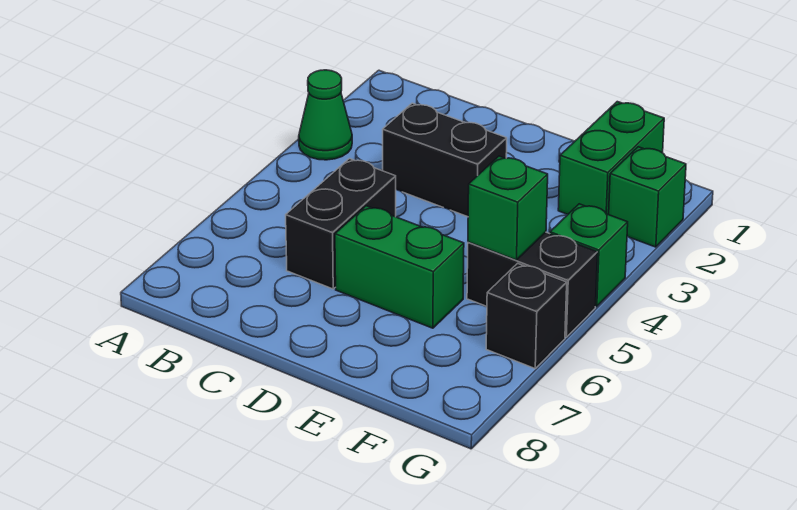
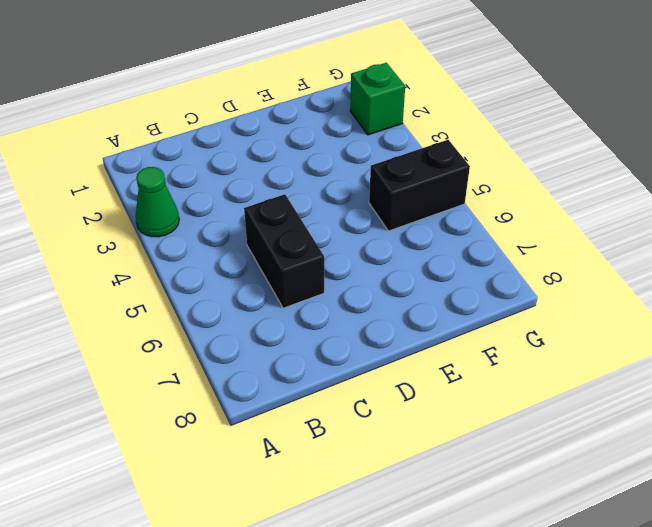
none -> black brick C3:D3 level 1
none -> green brick D6:E6 level 1

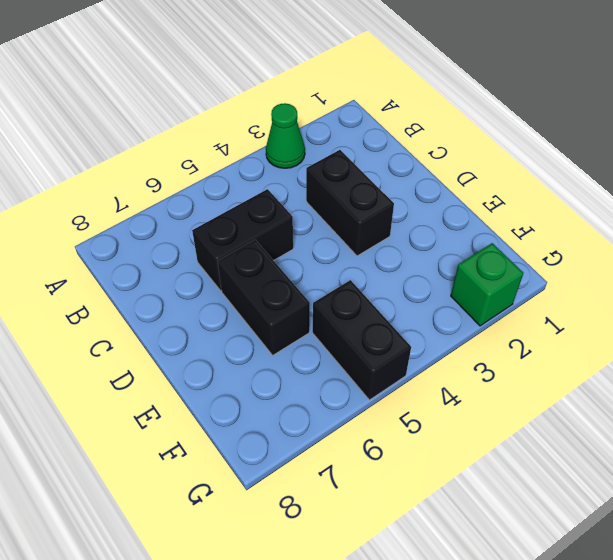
black brick D6:E6 level 1 -> green brick D6:E6 level 1
none -> green brick F1:F2 level 1
none -> green brick G4 level 1

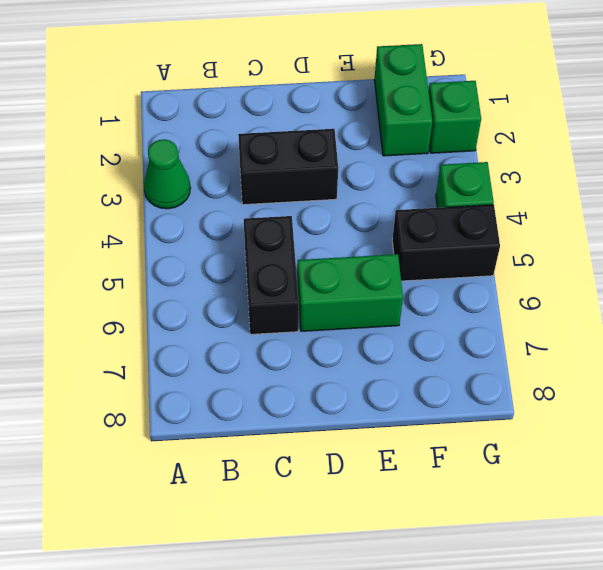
none -> black brick G6 level 1
none -> green brick F5 level 2

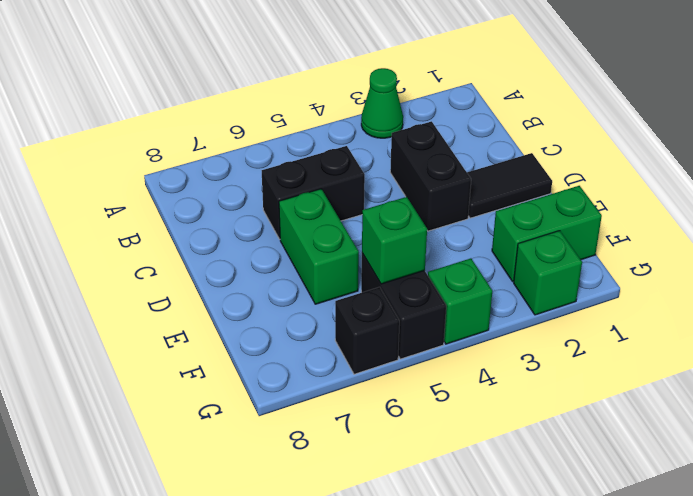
black tile D1:D2 level 1 -> none

